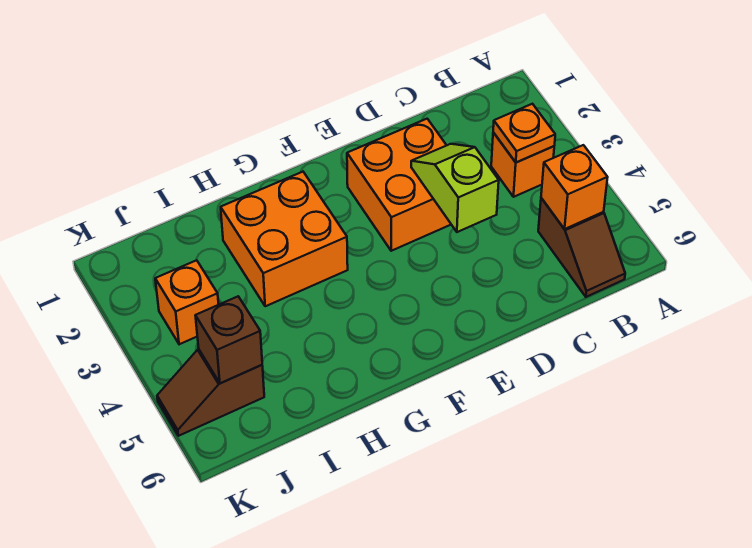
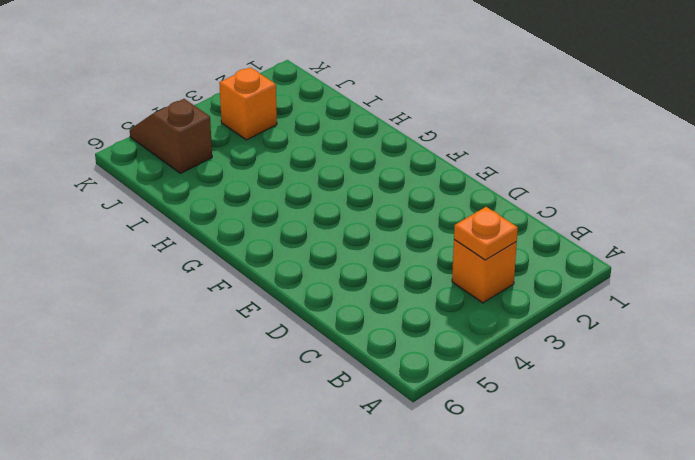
none -> brown slope B5:B6 level 1 top 5
none -> orange brick D2:E3 level 1

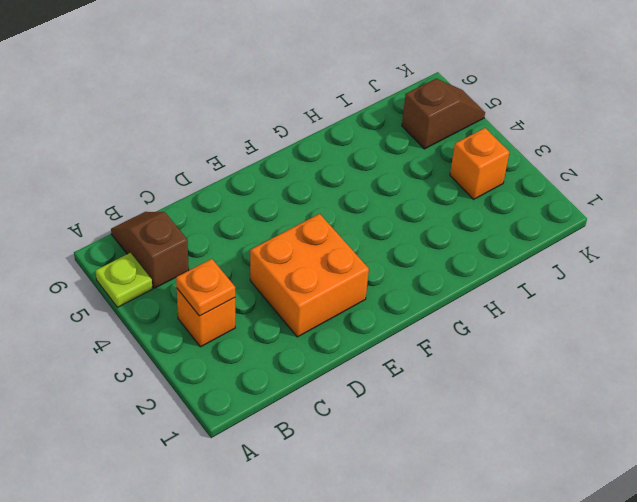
lime plate A5 level 1 -> none
none -> orange brick G2:H3 level 1
none -> orange brick B5 level 2

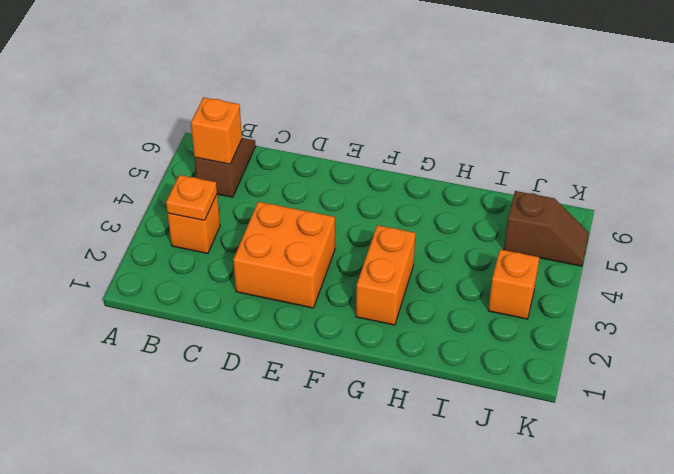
orange brick G2:G3 level 1 -> orange brick G2:H3 level 1
none -> lime slope D3:D4 level 2 top 4
none -> brown brick J5 level 2

